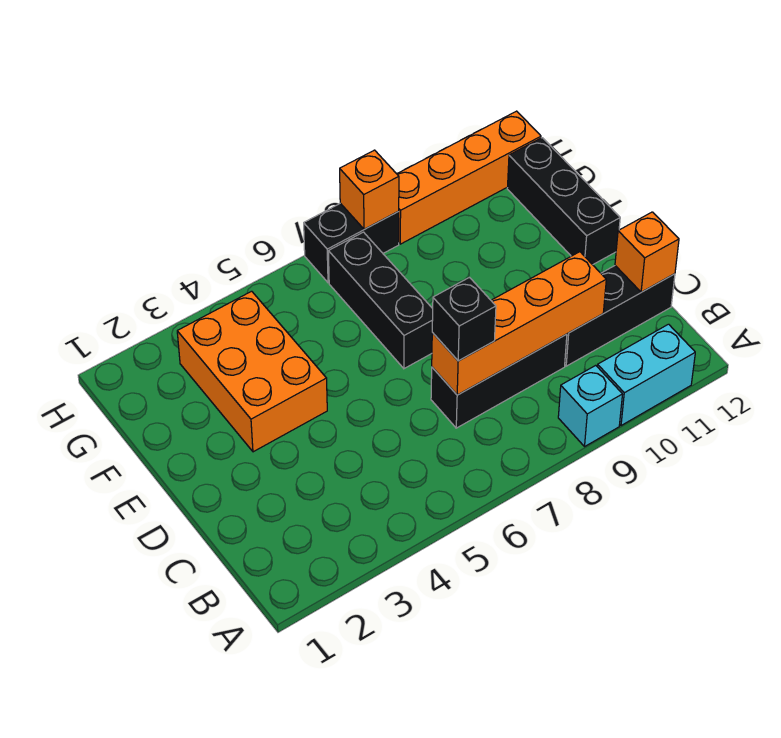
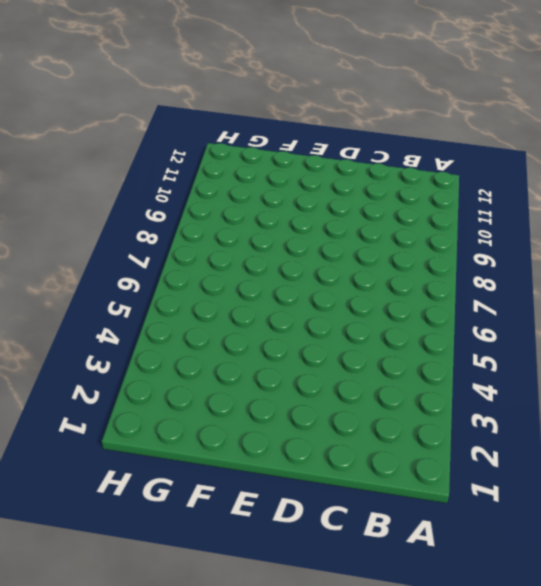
none -> cyan brick A9 level 1
none -> cyan brick A10:A11 level 1
none -> black brick C7:C9 level 1

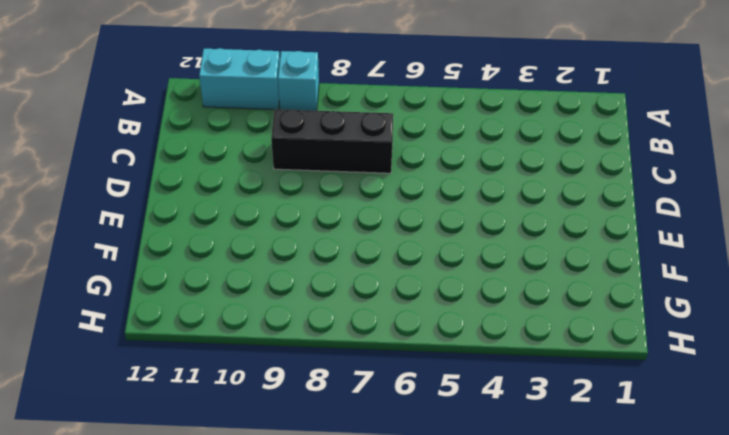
none -> black brick C10:C12 level 1
none -> orange brick E3:G4 level 1
none -> black brick E7:G7 level 1

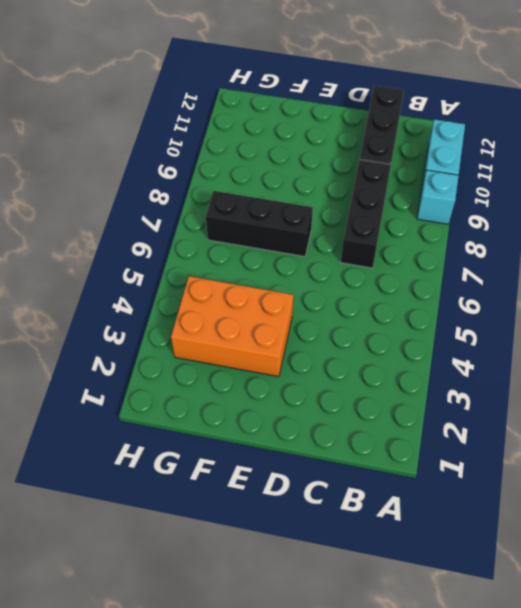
none -> black brick E12:G12 level 1
none -> black brick H7:H8 level 1
none -> orange brick H9:H12 level 1

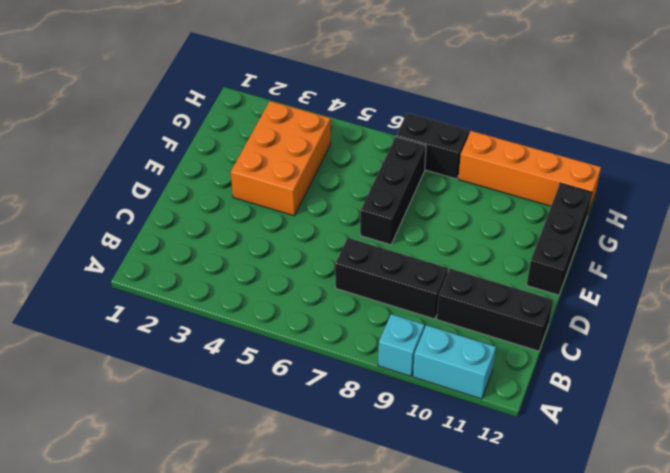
none -> orange brick C7:C10 level 2
none -> orange brick C12 level 2
none -> orange brick H8 level 2

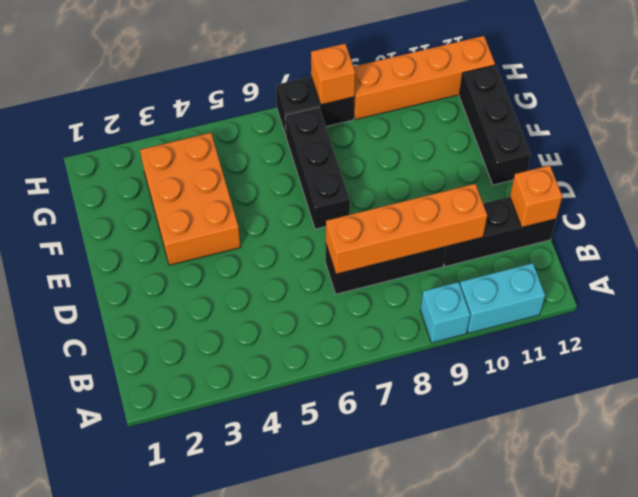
none -> black brick C7 level 3

